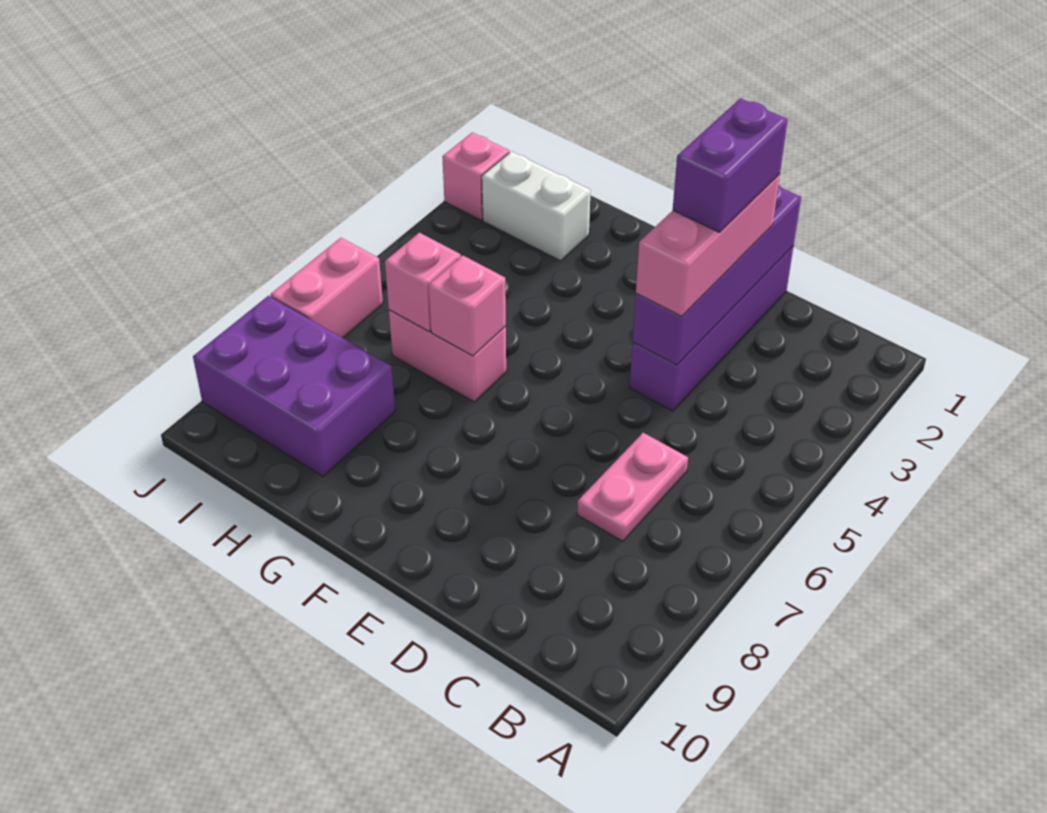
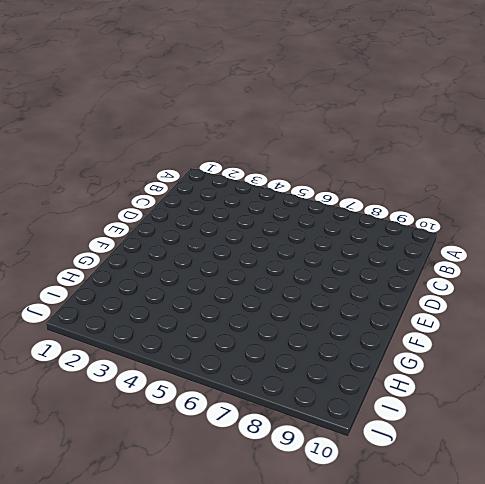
none -> pink plate C6:C7 level 1
none -> purple brick D1:D4 level 1
none -> pink brick G6:H6 level 1

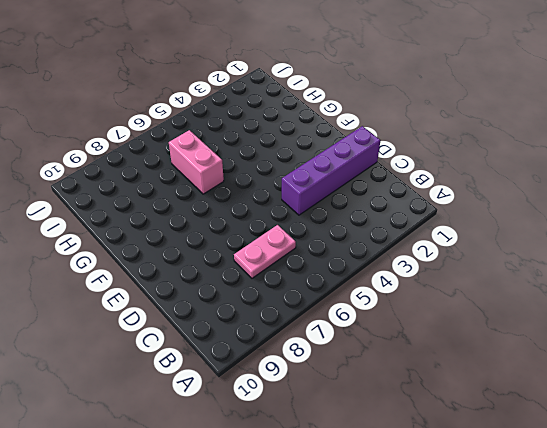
none -> white brick H2:I2 level 1
none -> purple brick H8:J9 level 1
none -> pink brick J2 level 1

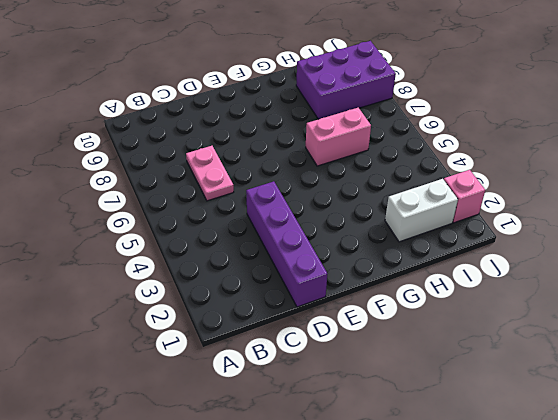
none -> pink brick J6:J7 level 1
none -> purple brick D1:D4 level 2
none -> pink brick G6 level 2

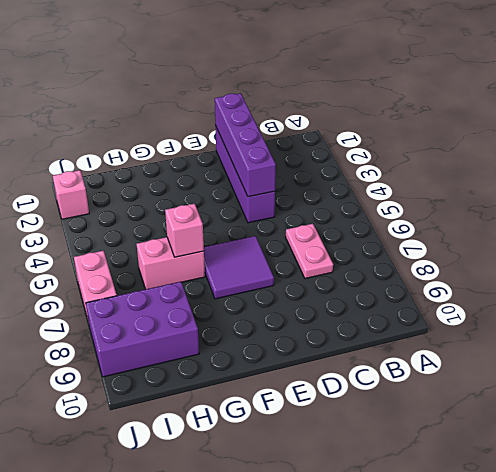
purple tile E6:F7 level 1 -> none
none -> white brick H2:I2 level 1
none -> pink brick H6 level 2
none -> pink brick D2:D4 level 3

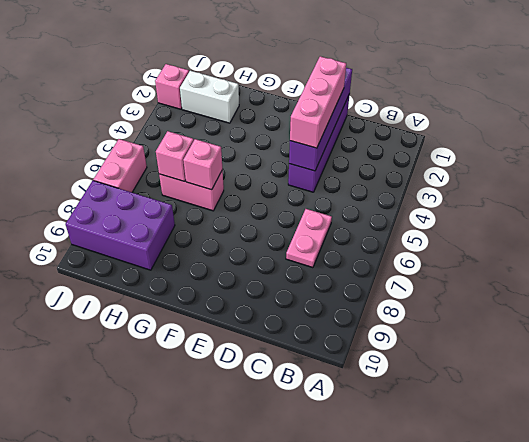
none -> purple brick D2:D3 level 4

